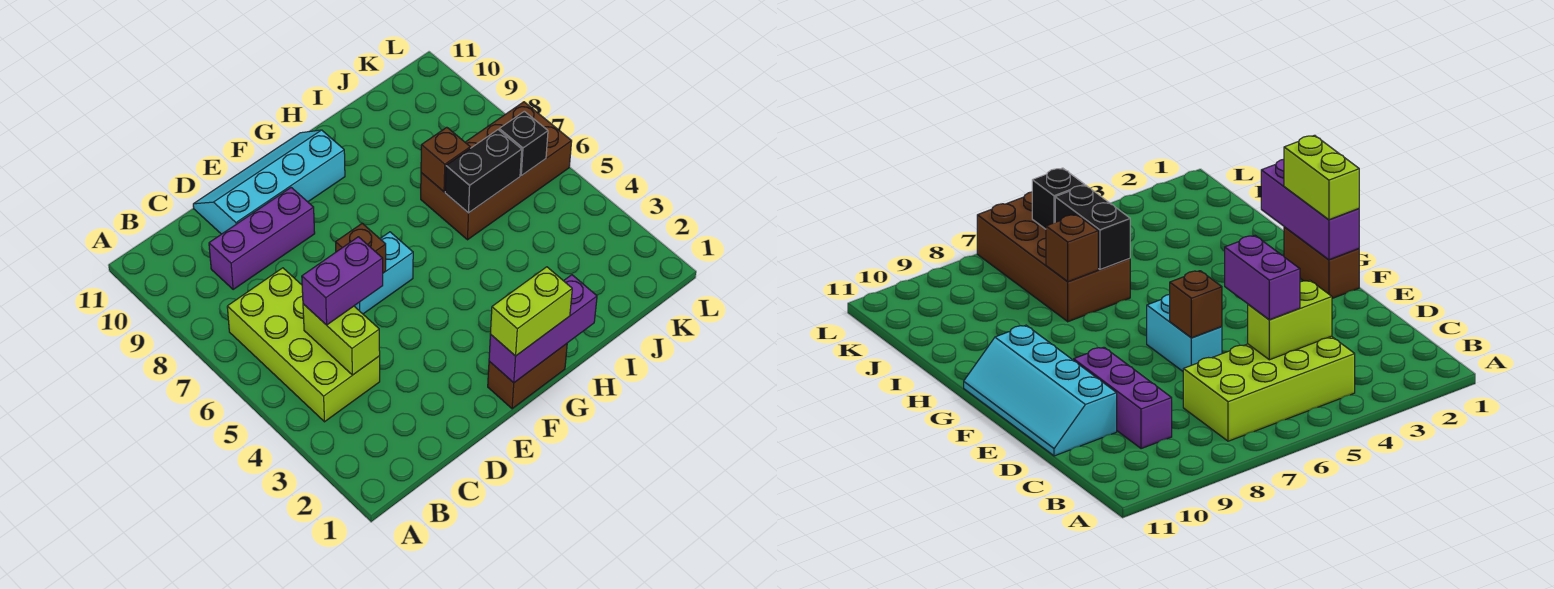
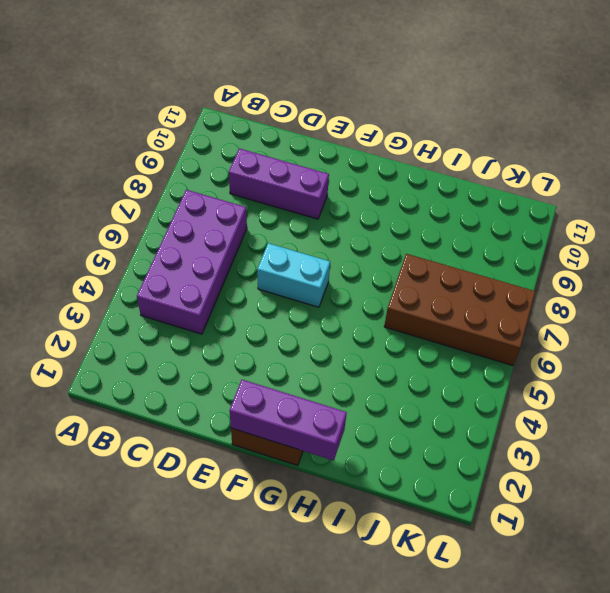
purple brick B4:C7 level 1 -> lime brick B4:C7 level 1
none -> cyan slope D10:G11 level 1 top 10
none -> lime brick C4:C5 level 2
none -> brown brick E6 level 2

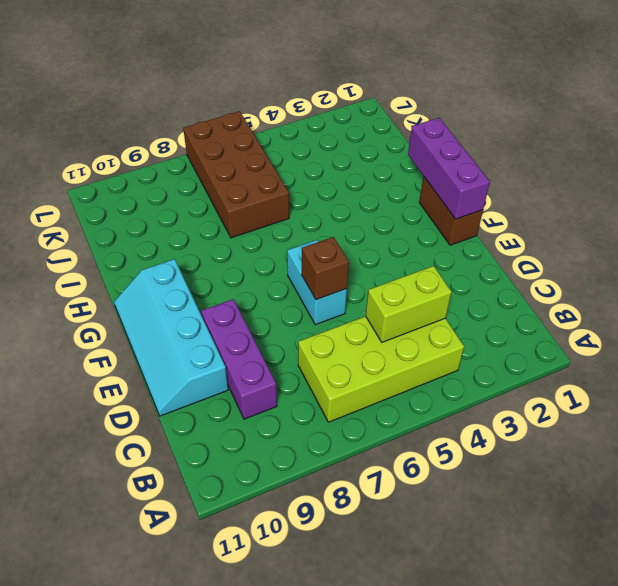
none -> black brick I6:J6 level 2
none -> brown brick I7 level 2
none -> black brick K6 level 2

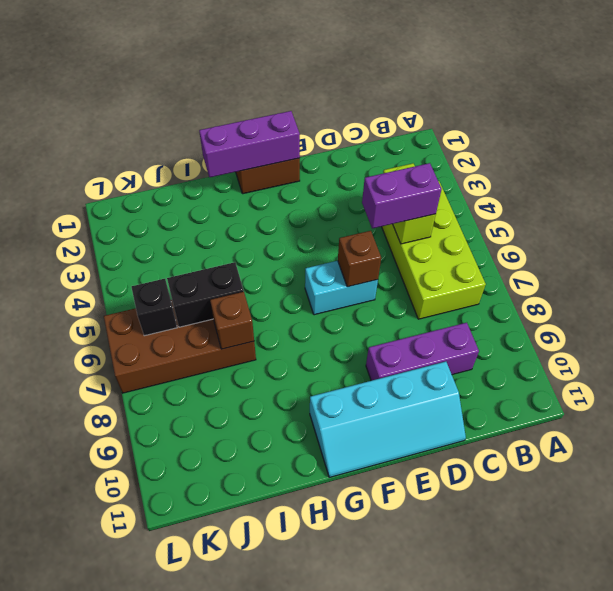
none -> lime brick F1:G1 level 3

